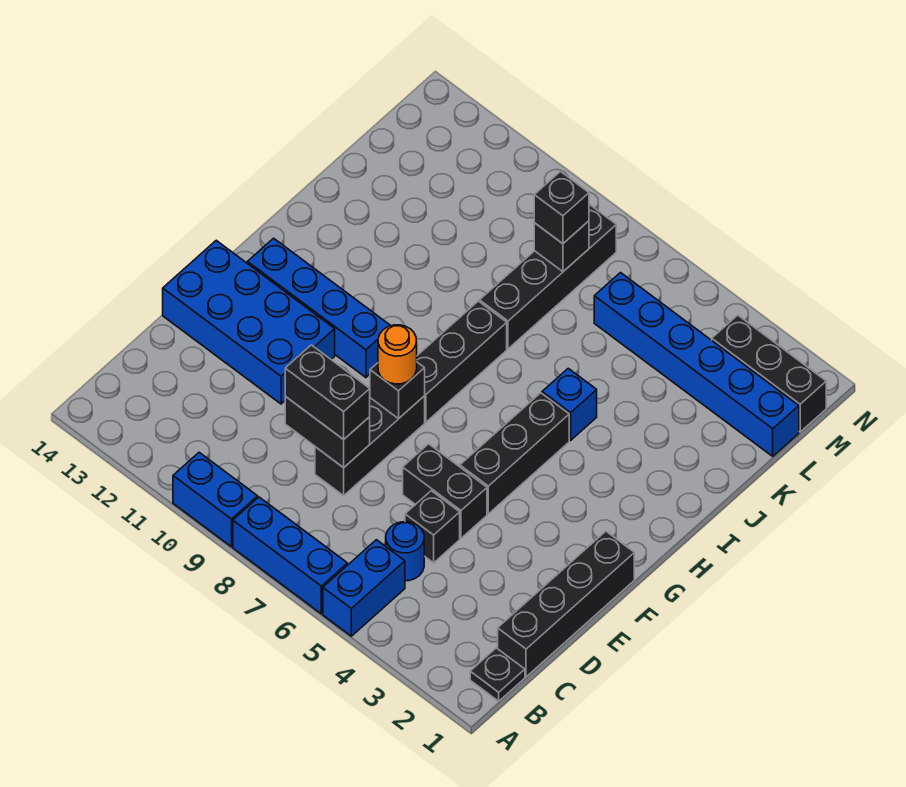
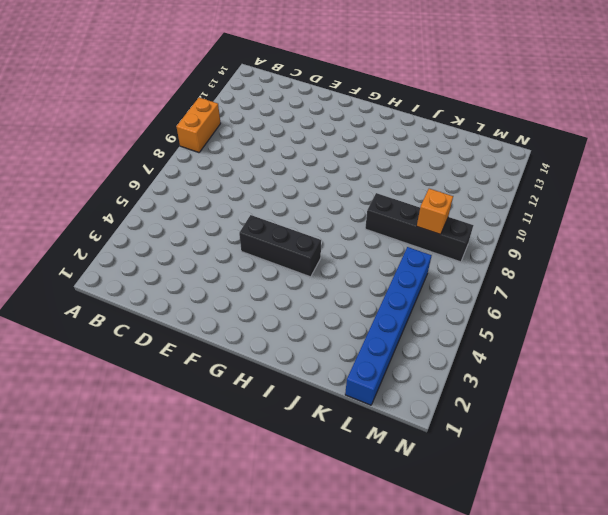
orange brick A9:A10 level 1 -> blue brick A9:A10 level 1
orange brick L8 level 2 -> black brick L8 level 2
none -> blue brick A5:B5 level 1
none -> blue brick A6:A8 level 1
none -> black plate B1 level 1

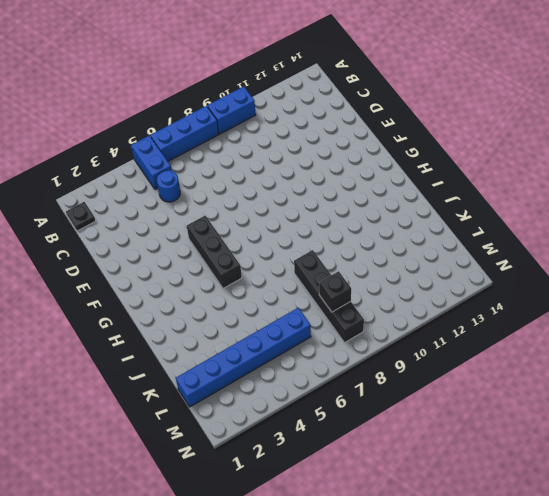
none -> black brick C1:F1 level 1
none -> black brick D5 level 1
none -> black brick D8:F8 level 1

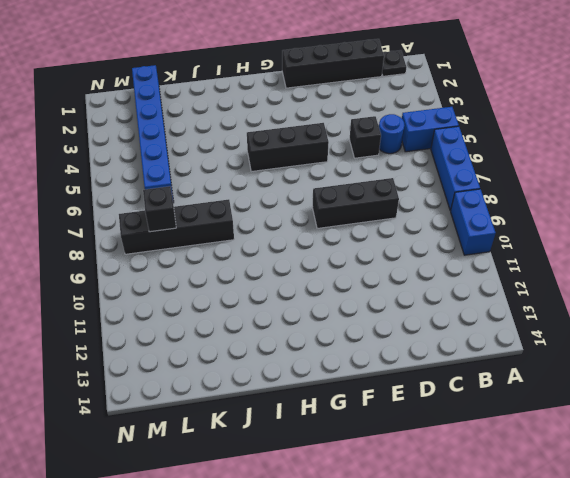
none -> black brick E5:E6 level 1
none -> blue brick E11:F14 level 1
none -> black brick G8:I8 level 1

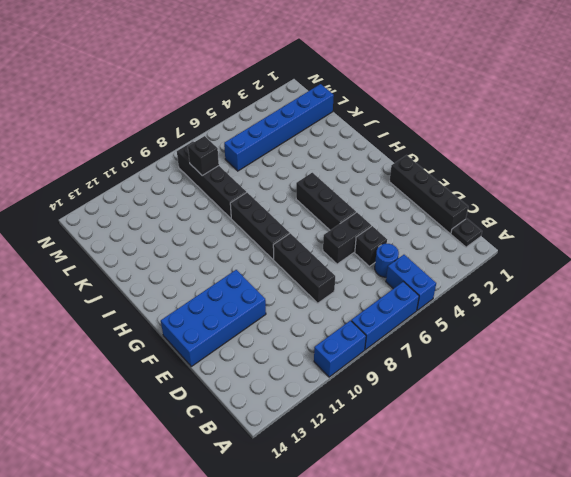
none -> blue brick G10:G13 level 1
none -> blue brick I5 level 1
none -> black brick M1:M3 level 1

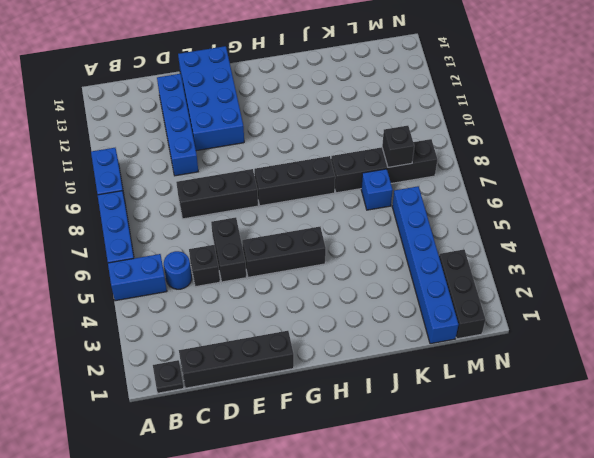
blue brick D10:D13 level 1 -> blue brick G10:G13 level 1
blue brick K7 level 1 -> blue brick I5 level 1
none -> black brick D8:D9 level 2
none -> black brick F8 level 2
none -> black brick D8:D9 level 3

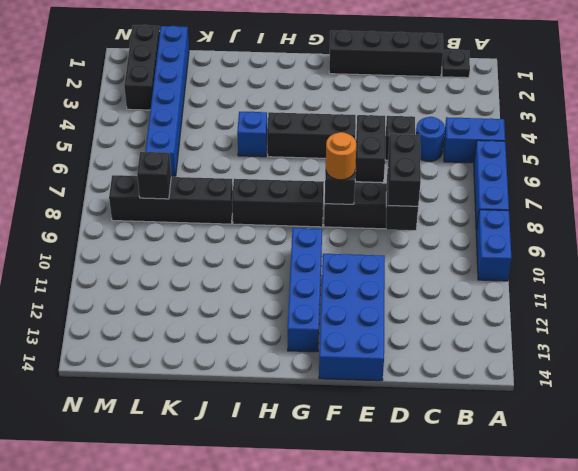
none -> black brick L8 level 3

